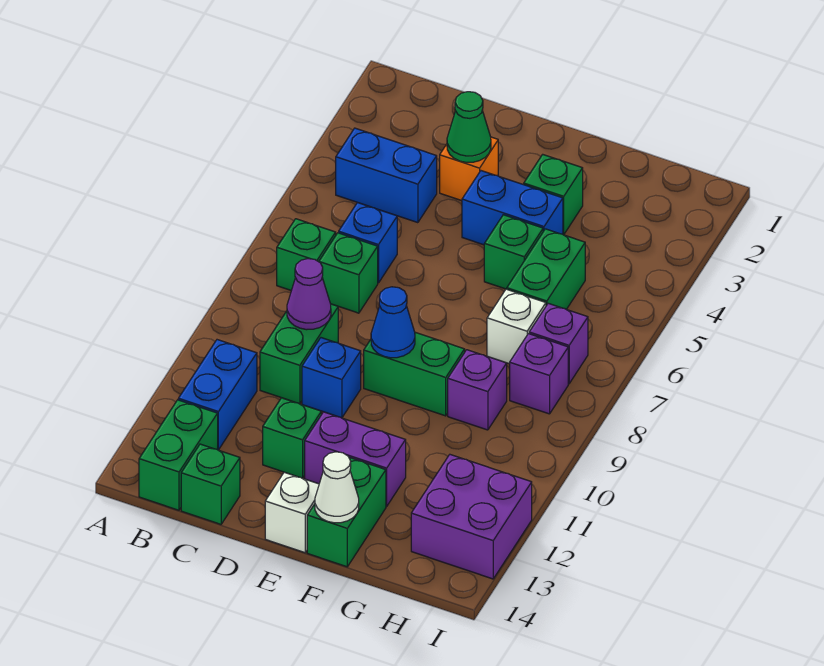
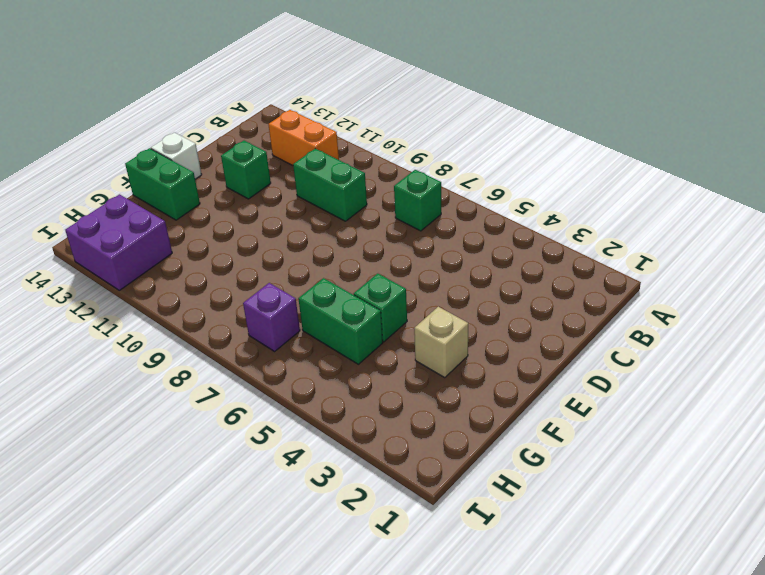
orange brick B11:B12 level 1 -> blue brick B11:B12 level 1
tan brick F3 level 1 -> green brick F3 level 1
none -> blue brick B4:C4 level 1
none -> green brick B13:B14 level 1
none -> blue brick C6 level 1

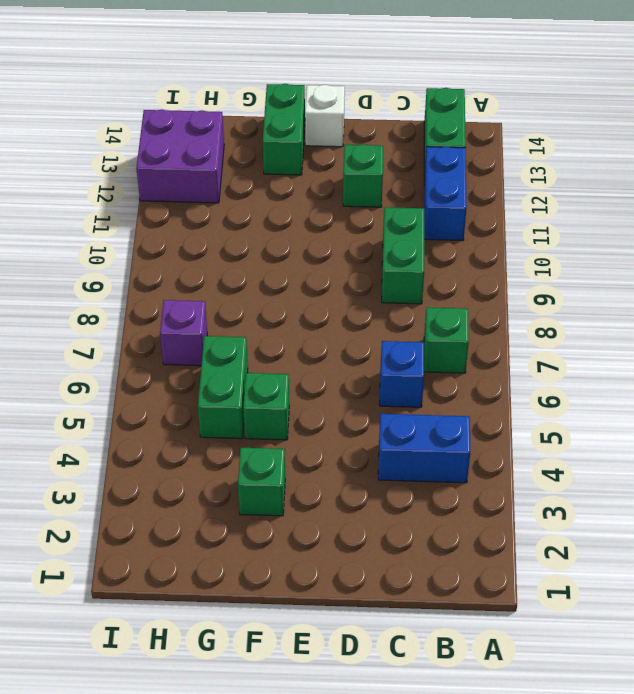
none -> green brick C7 level 1
none -> green brick C14 level 1
none -> orange brick D3 level 1

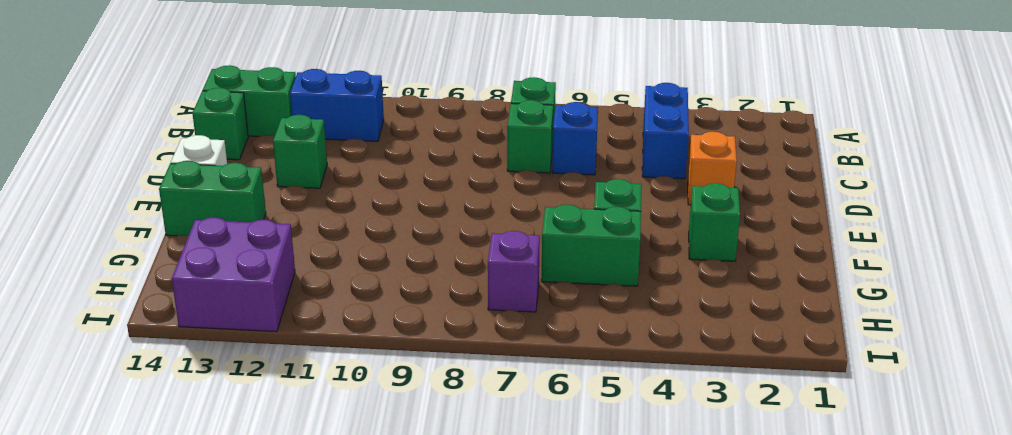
none -> green brick C9:C10 level 1
none -> blue brick D10 level 1
none -> blue brick E4:F4 level 1

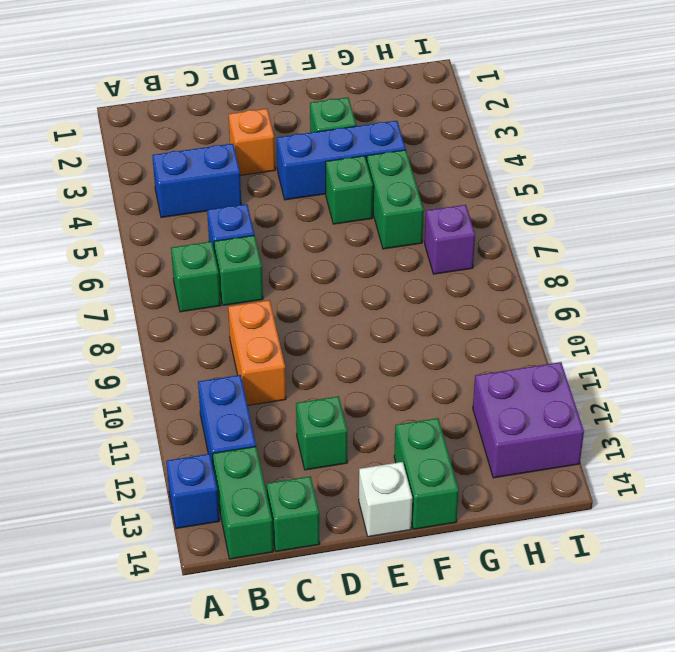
blue brick A13 level 1 -> blue brick D10 level 1
orange brick C9:C10 level 1 -> green brick C9:C10 level 1
blue brick E4:G4 level 1 -> blue brick E4:F4 level 1
none -> green brick E9:F9 level 1
none -> purple brick E12:F12 level 1
none -> white brick G7 level 1

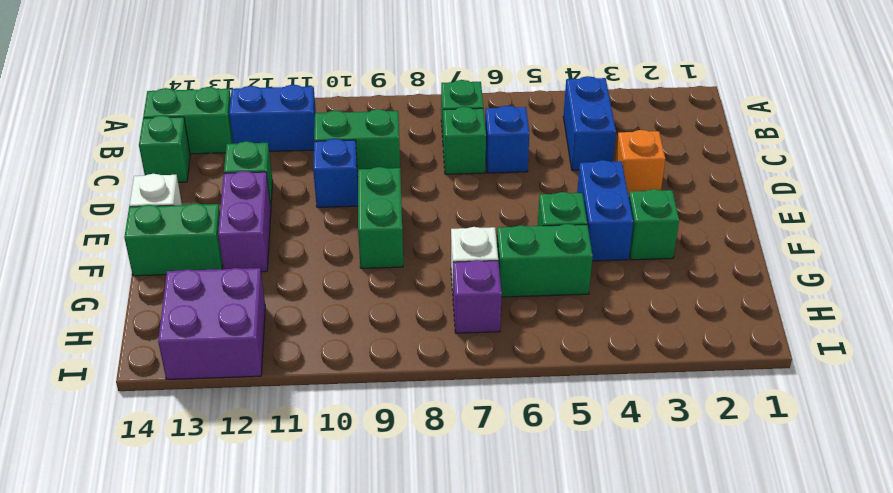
none -> purple brick G9 level 1
none -> purple brick H8 level 1
none -> purple cone C9 level 2

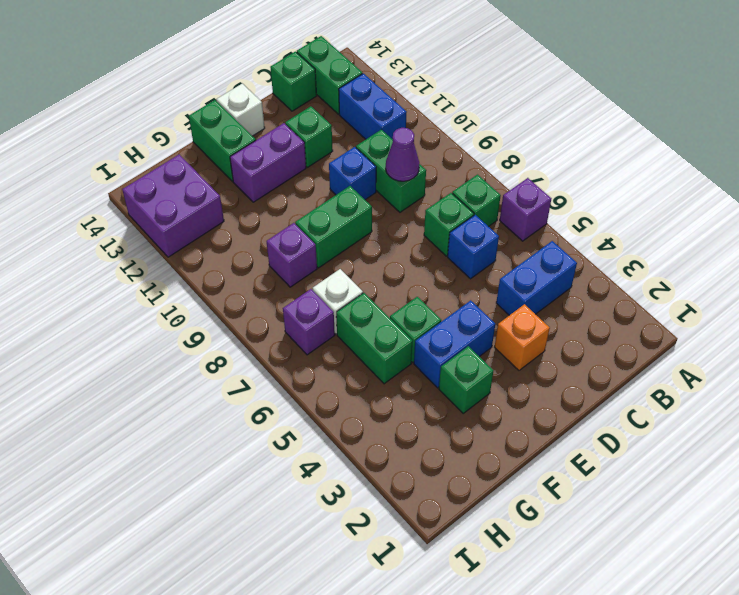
purple brick A6 level 1 -> purple brick H8 level 1
none -> green cone D3 level 2
none -> blue cone E9 level 2
none -> white cone F14 level 2

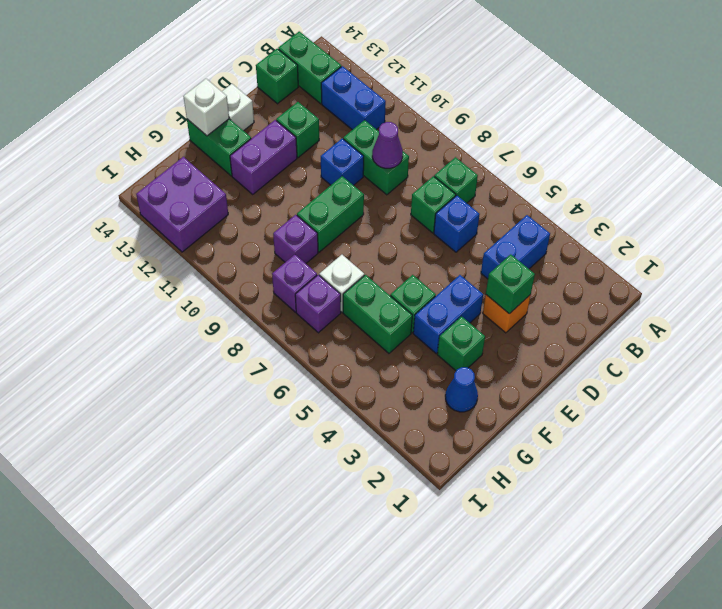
green brick D3 level 2 -> green cone D3 level 2
white brick F14 level 2 -> white cone F14 level 2
blue cone G2 level 1 -> blue cone E9 level 2

